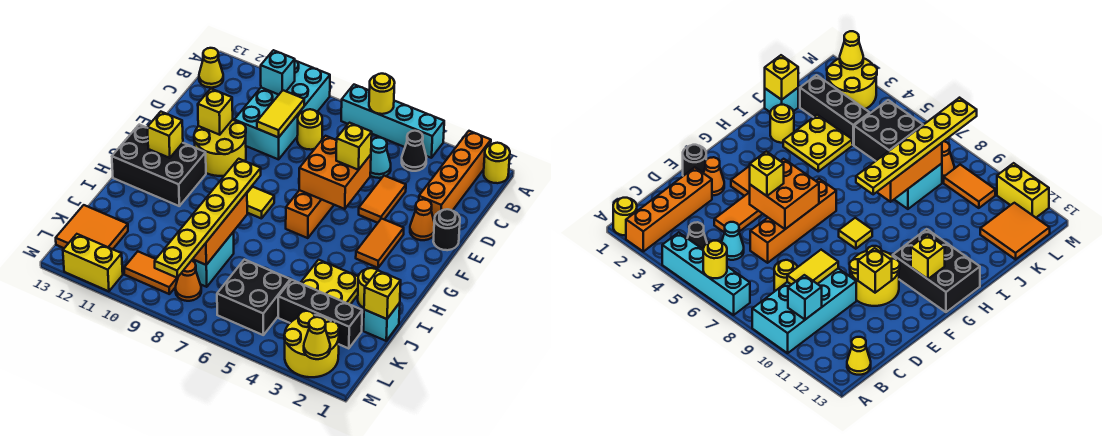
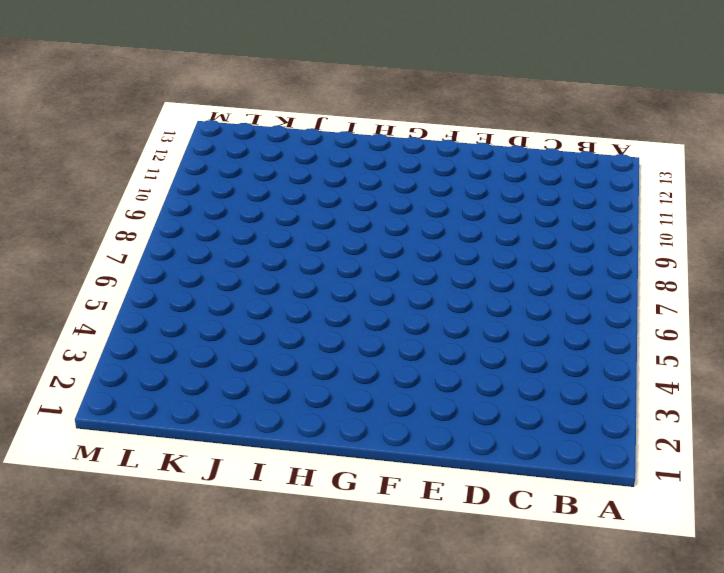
none -> yellow round brick A1 level 1
none -> orange brick A2:D2 level 1
none -> cyan brick A4:A7 level 1
none -> cyan brick A9:D10 level 1

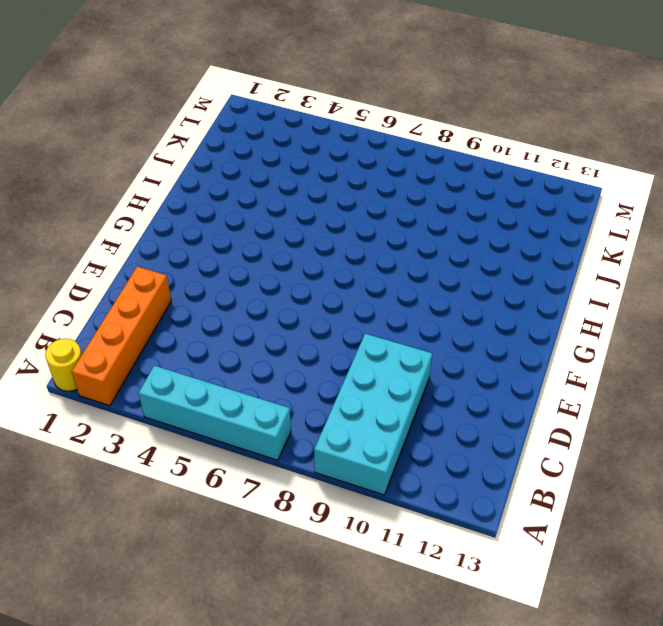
none -> black cone B4 level 1
none -> yellow cone B13 level 1
none -> cyan cone C5 level 1
none -> yellow round brick C8 level 1

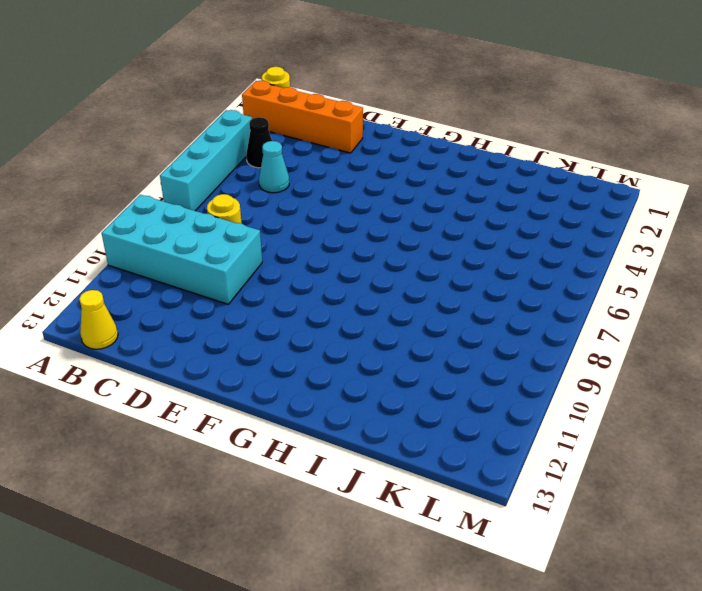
none -> orange tile D4:E4 level 1
none -> orange brick D6:G6 level 1
none -> black round brick E1 level 1
none -> orange cone E2 level 1

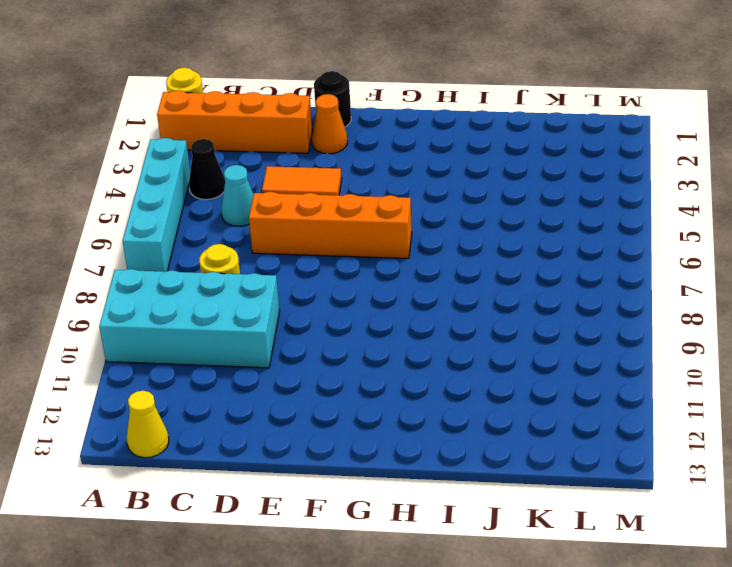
none -> yellow round brick E10:F11 level 1
none -> orange tile F3:G3 level 1
none -> yellow tile G8 level 1
none -> black brick G11:H13 level 1

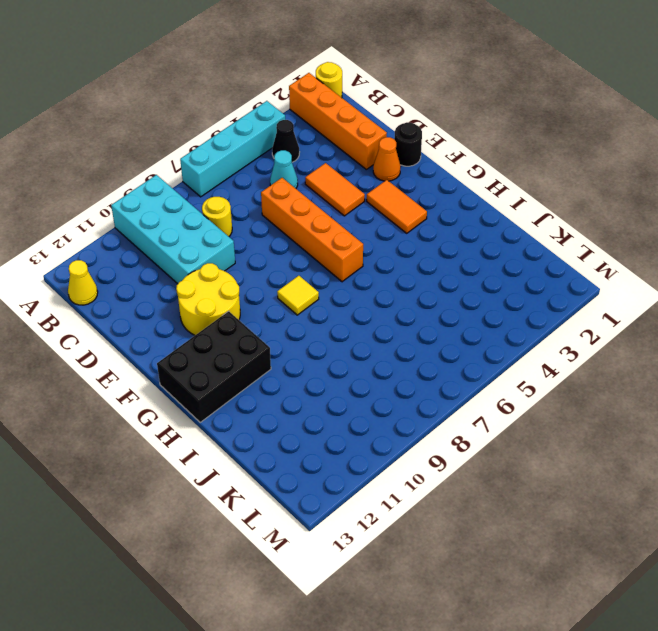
none -> yellow round brick I2 level 1
none -> yellow plate I3:J4 level 1
none -> cyan brick J1 level 1
none -> cyan brick J8:K8 level 1

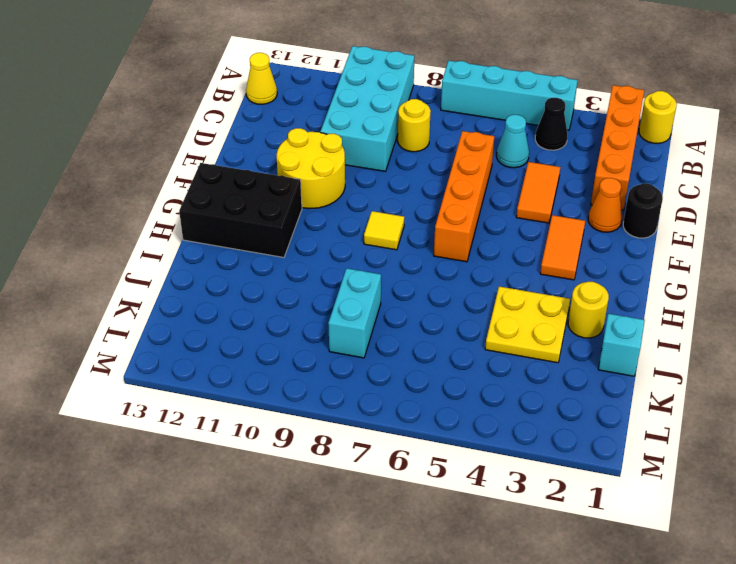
none -> black brick K2:K4 level 1
none -> black brick K5:L6 level 1
none -> orange tile K12:L13 level 1
none -> yellow round brick L2:M3 level 1

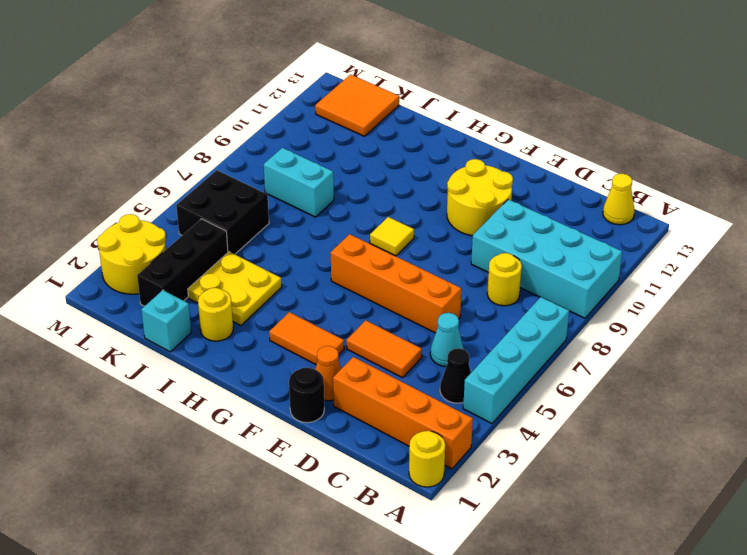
none -> black brick G11:H13 level 1
none -> orange cone L8 level 1
none -> orange tile L9:L10 level 1
none -> yellow brick M11:M12 level 1

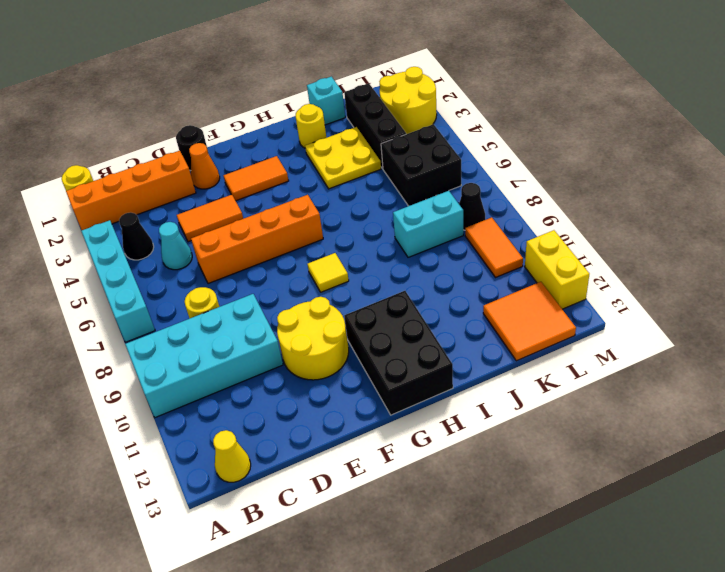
black cone L8 level 1 -> orange cone L8 level 1
none -> yellow round brick A6 level 2
none -> cyan brick B10 level 2
none -> yellow tile C9:D9 level 2
none -> orange brick E5:F6 level 2

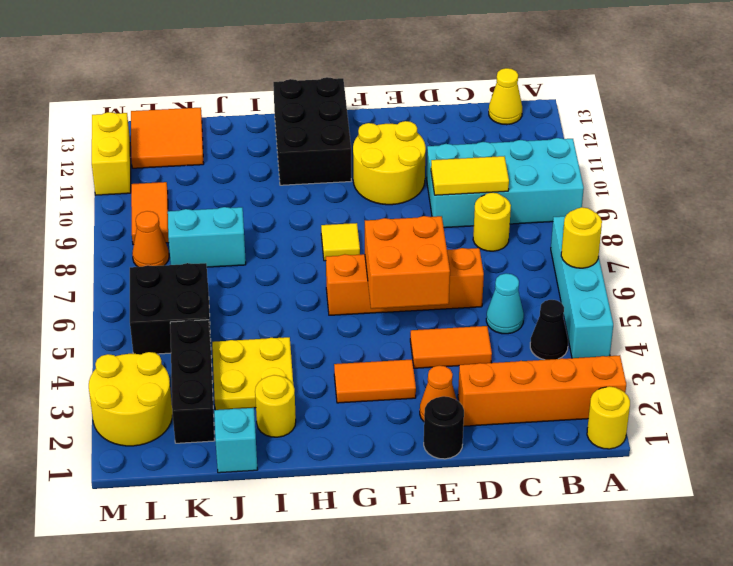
none -> cyan brick B10 level 2
none -> yellow brick E11 level 2
none -> yellow brick G12 level 2
none -> orange brick I8:K8 level 2

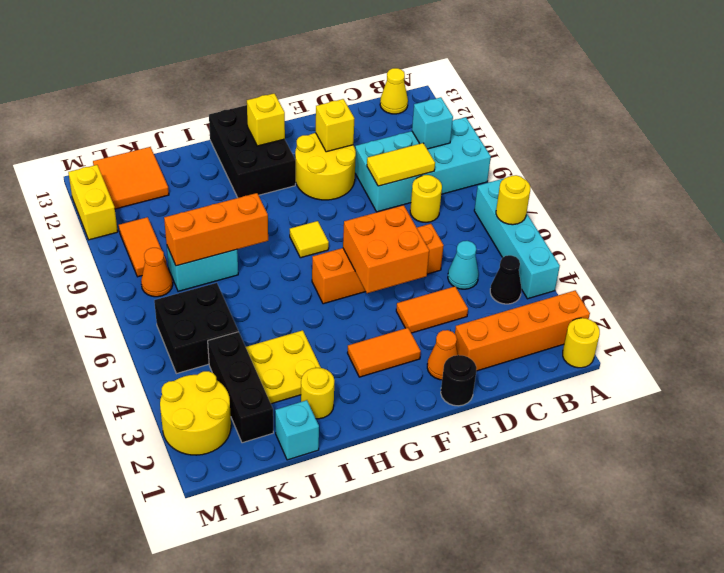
none -> yellow brick J1 level 2
none -> yellow cone M2 level 2
none -> yellow brick E5 level 3
none -> yellow plate H8:M8 level 3

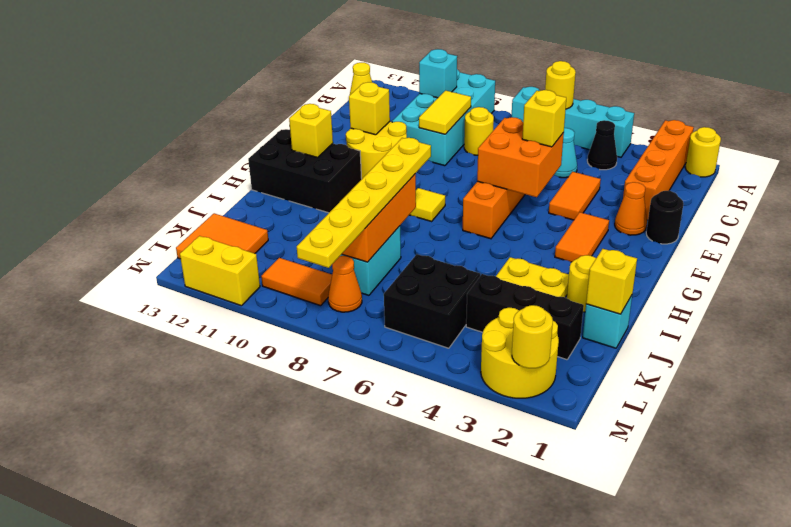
yellow round brick M2 level 2 -> yellow cone M2 level 2

